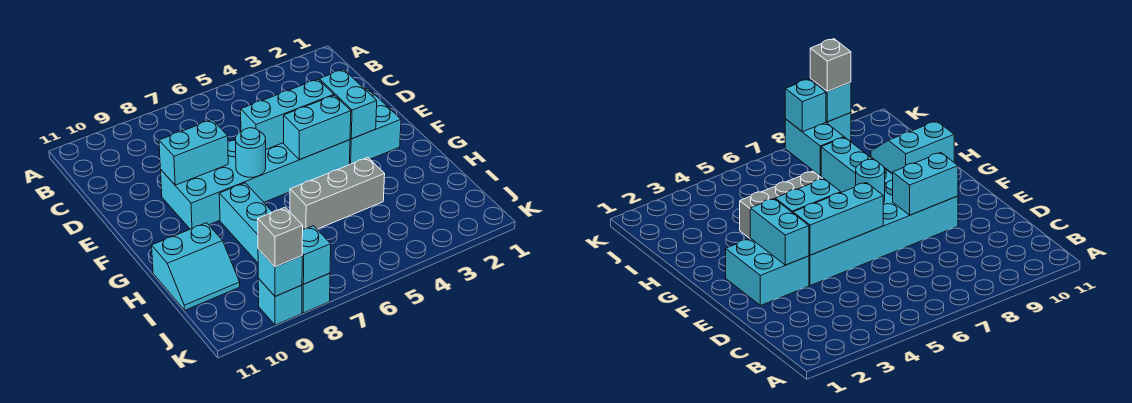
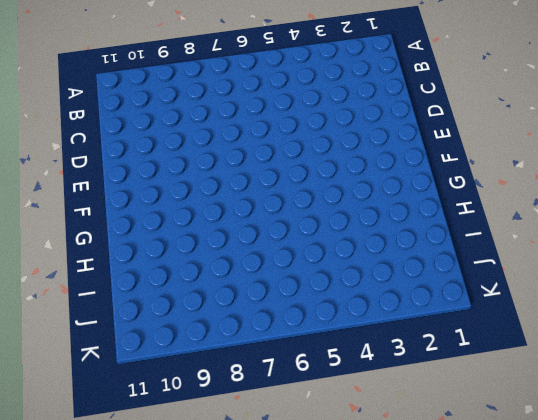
none -> cyan brick E2:F3 level 1
none -> cyan brick E4:F9 level 1
none -> cyan brick G8:I8 level 1

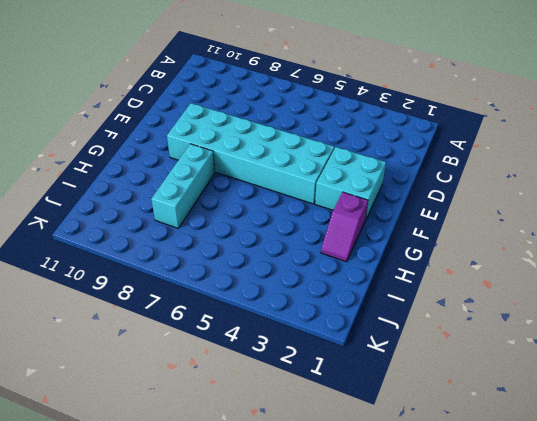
purple slope G2:H2 level 1 top G -> none
none -> grey brick H4:H6 level 1
none -> cyan slope H10:I11 level 1 top H
none -> cyan brick J8:K8 level 1

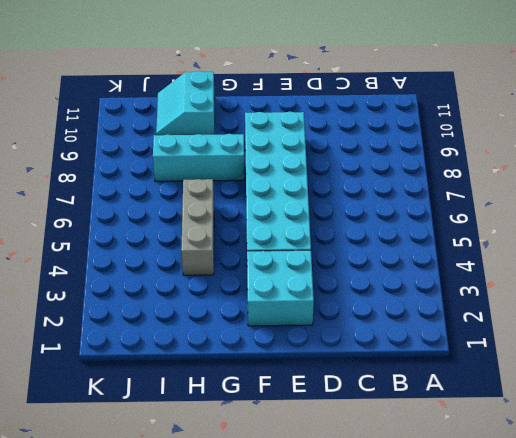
none -> cyan brick J8:K8 level 1
none -> cyan brick K9 level 1
none -> cyan brick E3:F3 level 2

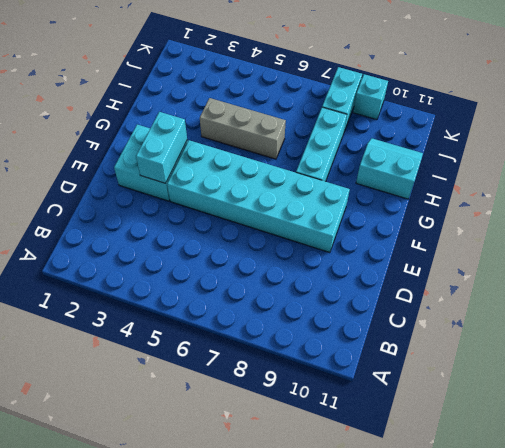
none -> cyan brick E4:E6 level 2
none -> cyan brick E8:E9 level 2
none -> cyan brick F4:F5 level 2

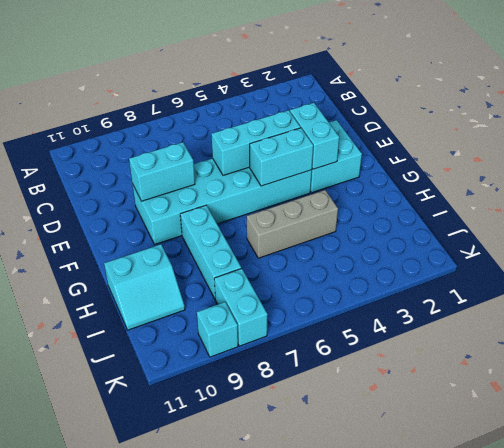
none -> cyan round brick F7 level 2
none -> cyan brick K8 level 2
none -> cyan brick K9 level 2

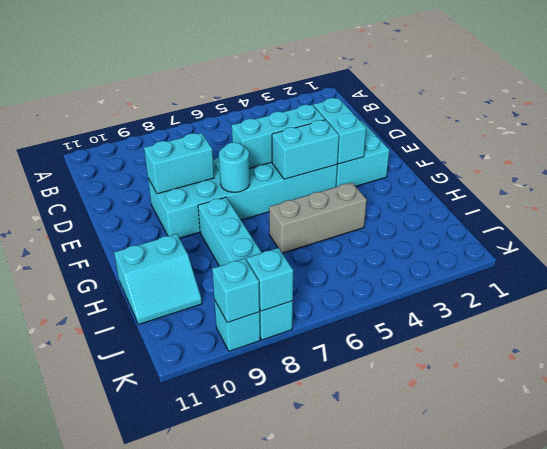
none -> grey brick K9 level 3

